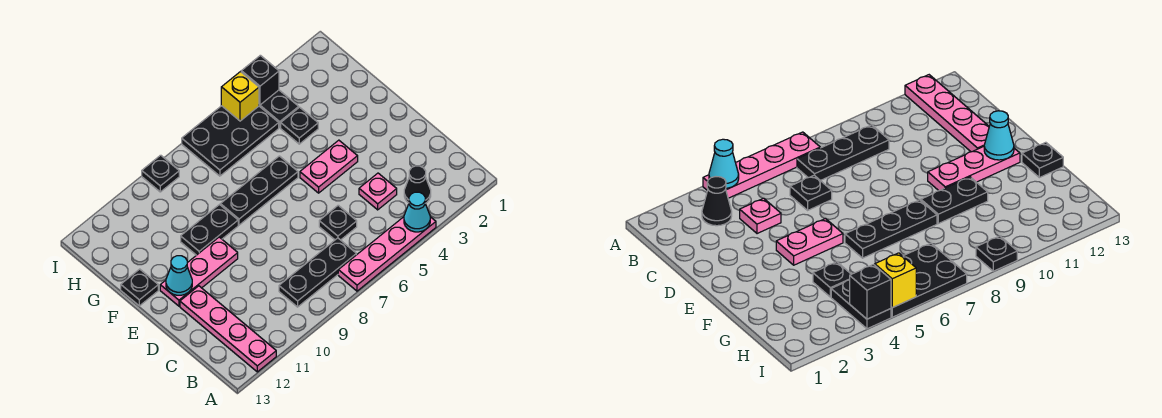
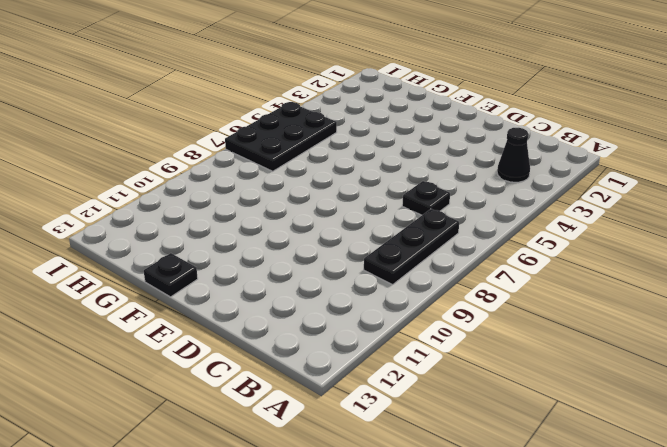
none -> pink plate A4:A7 level 1
none -> pink plate A12:D12 level 1
none -> pink plate C4 level 1

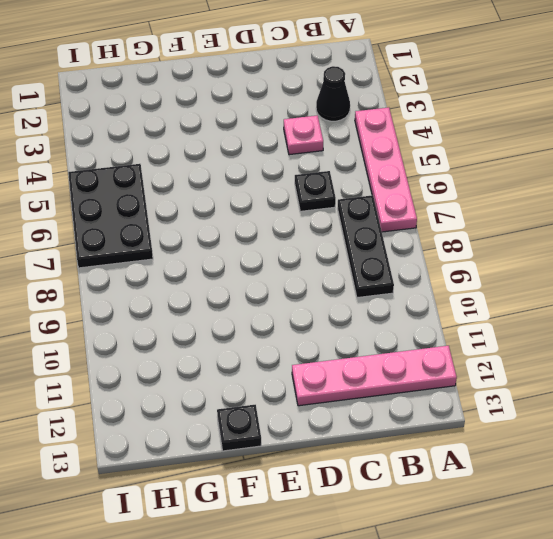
none -> pink plate E4:E5 level 1
none -> pink plate E10:E12 level 1
none -> black plate F6:F8 level 1

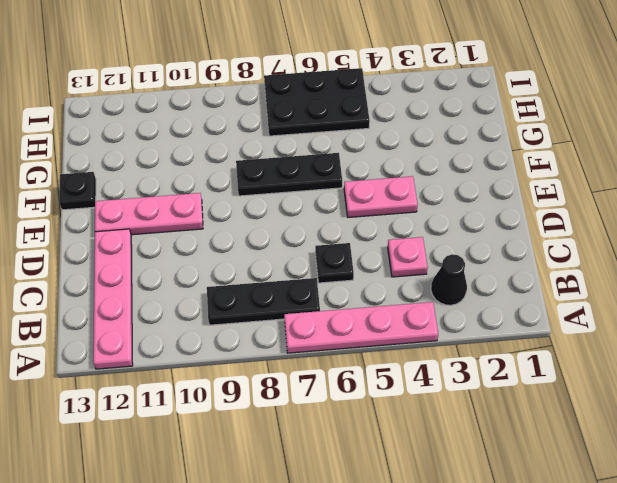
none -> black plate F9:F10 level 1
none -> black plate G4 level 1
none -> black plate H4:I4 level 1

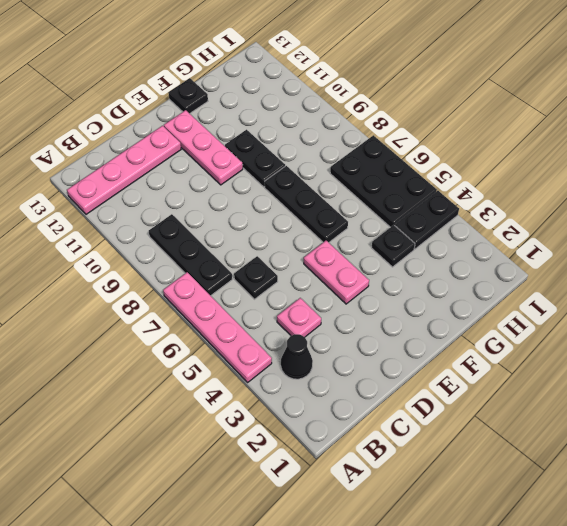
none -> black plate I9 level 1
none -> cyan cone A4 level 2
none -> cyan cone E12 level 2

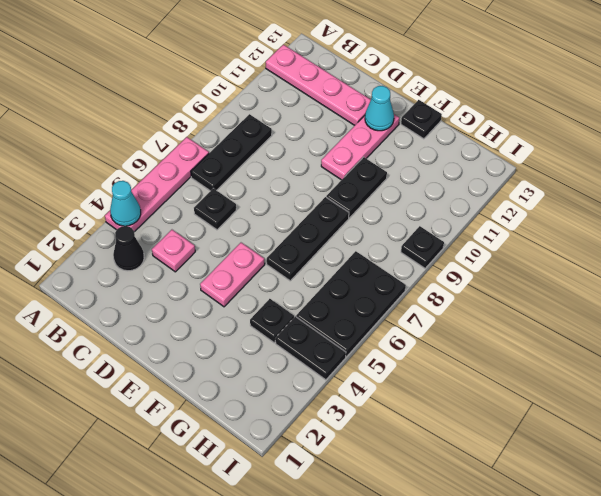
none -> black brick I4 level 2
none -> yellow brick I5 level 2

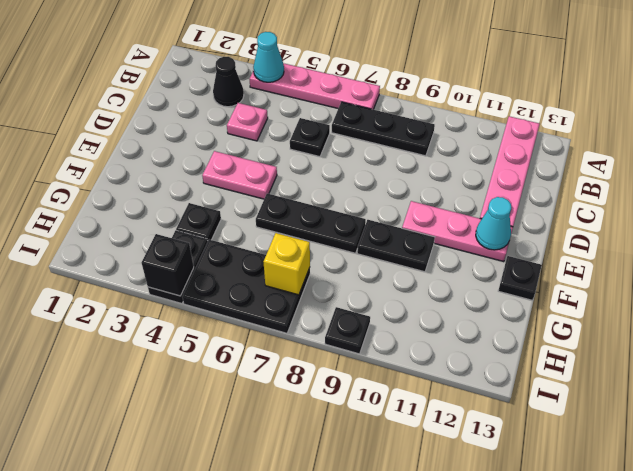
yellow brick H7 level 2 -> yellow brick I5 level 2

